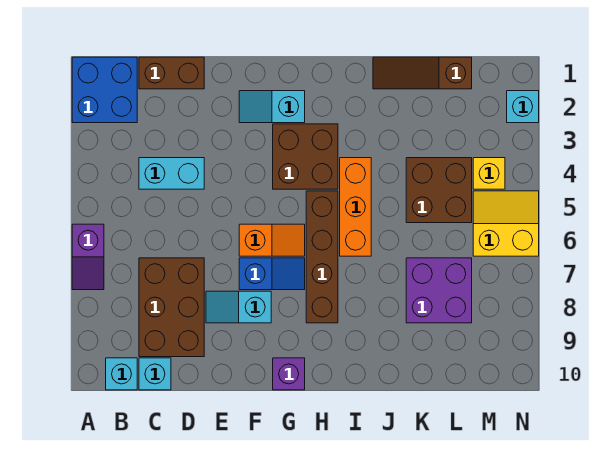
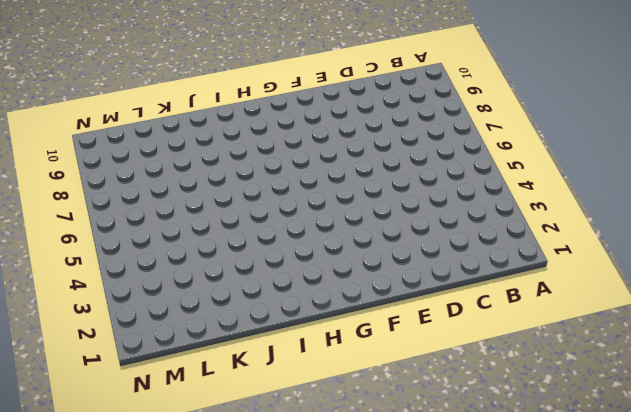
none -> blue brick A1:B2 level 1
none -> purple slope A6:A7 level 1 top 6
none -> cyan brick B10 level 1

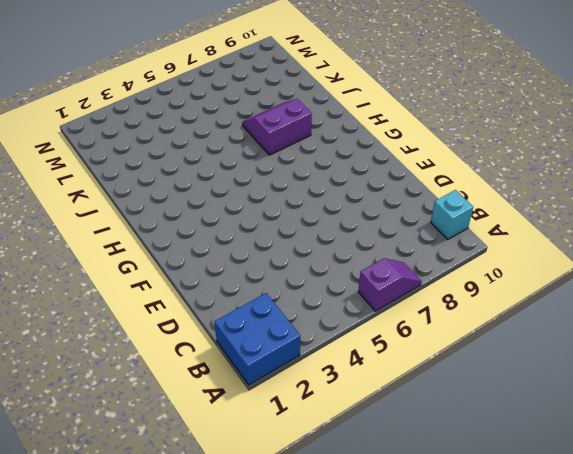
purple slope I7:J8 level 1 top I -> none
none -> brown brick C1:D1 level 1
none -> cyan brick C4:D4 level 1
none -> brown brick C7:D9 level 1

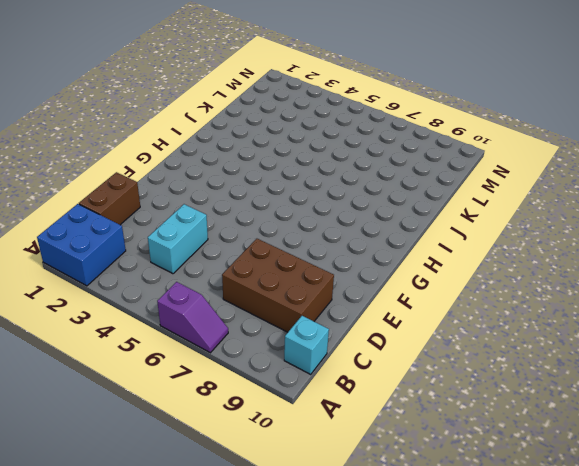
none -> cyan brick C10 level 1
none -> cyan slope E8:F8 level 1 top F
none -> cyan slope F2:G2 level 1 top G

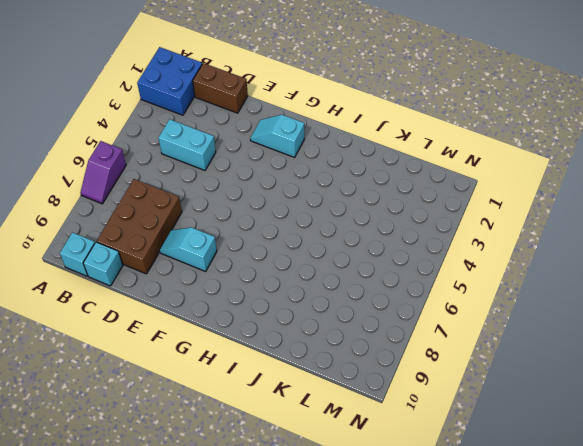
none -> orange slope F6:G6 level 1 top F
none -> blue slope F7:G7 level 1 top F
none -> brown brick G3:H4 level 1

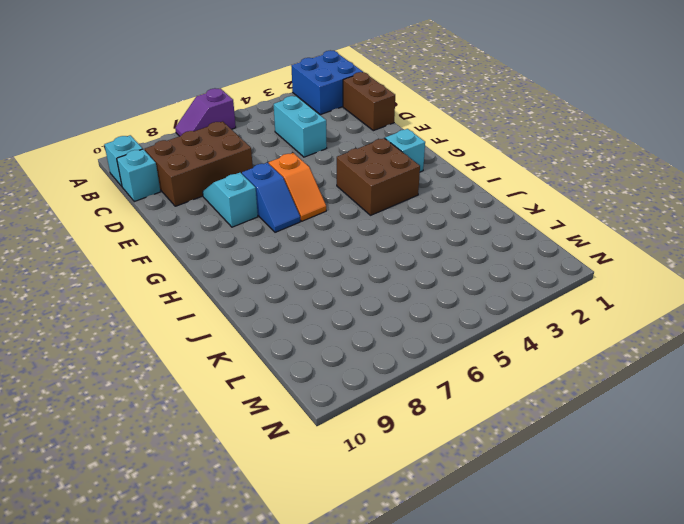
none -> purple brick G10 level 1
none -> brown brick H5:H8 level 1
none -> orange brick I4:I6 level 1

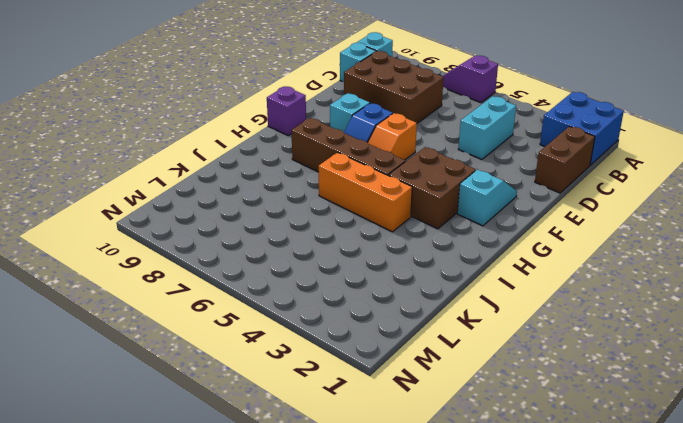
none -> brown slope J1:L1 level 1 top L
none -> brown brick K4:L5 level 1
none -> purple brick K7:L8 level 1

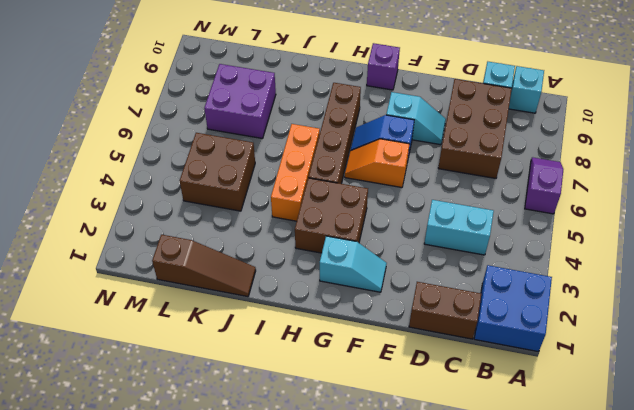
none -> yellow brick M4 level 1
none -> yellow slope M5:N6 level 1 top 6
none -> cyan brick N2 level 1

